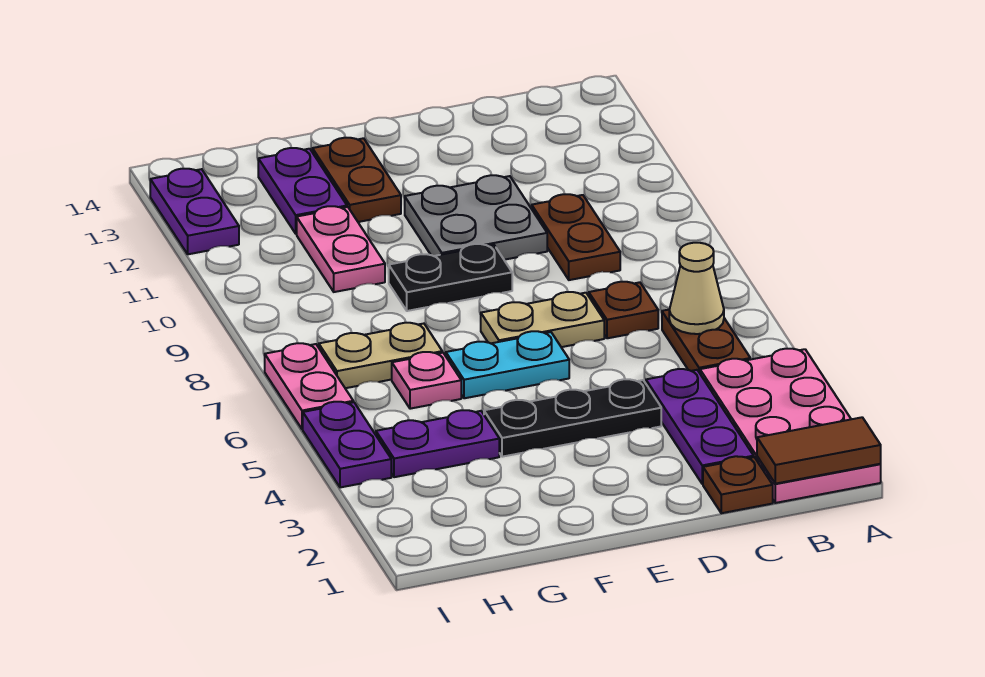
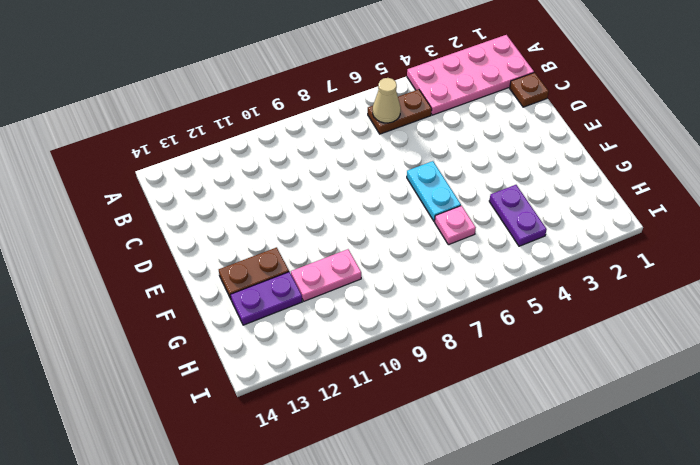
none -> purple plate C2:C4 level 1
none -> brown plate C7 level 1
none -> brown plate C9:C10 level 1

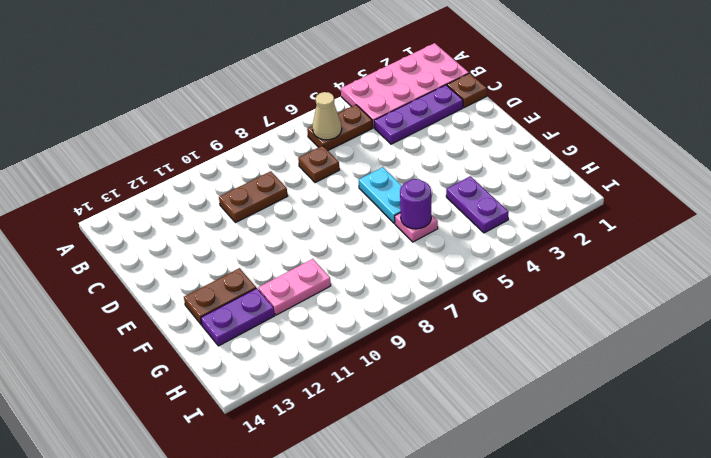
purple round brick G6 level 2 -> none
none -> black plate D4:F4 level 1
none -> tan plate D7:E7 level 1
none -> grey plate D10:E11 level 1

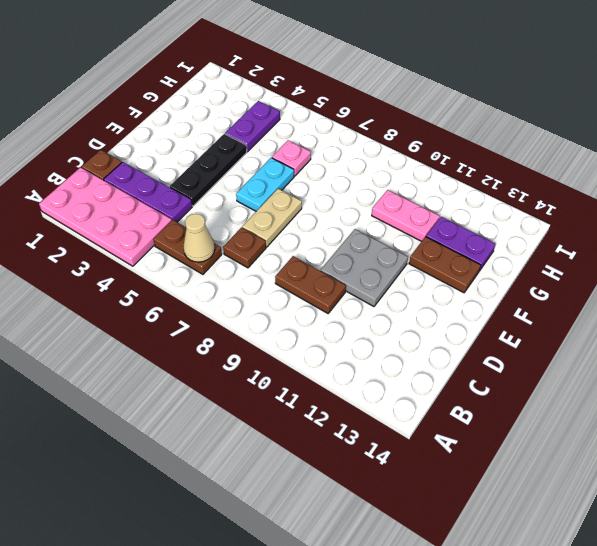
none -> black plate E9:F9 level 1
none -> tan plate G7:H7 level 1
none -> purple plate I4:I5 level 1

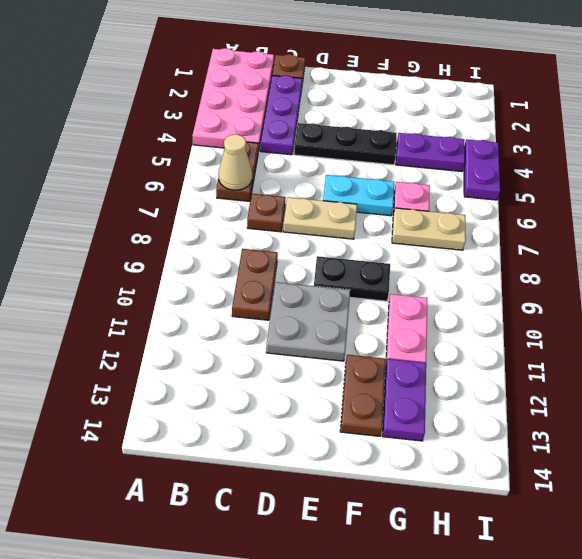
none -> pink plate I6:I7 level 1
none -> purple plate I12:I13 level 1
none -> brown tile A1:B1 level 2

